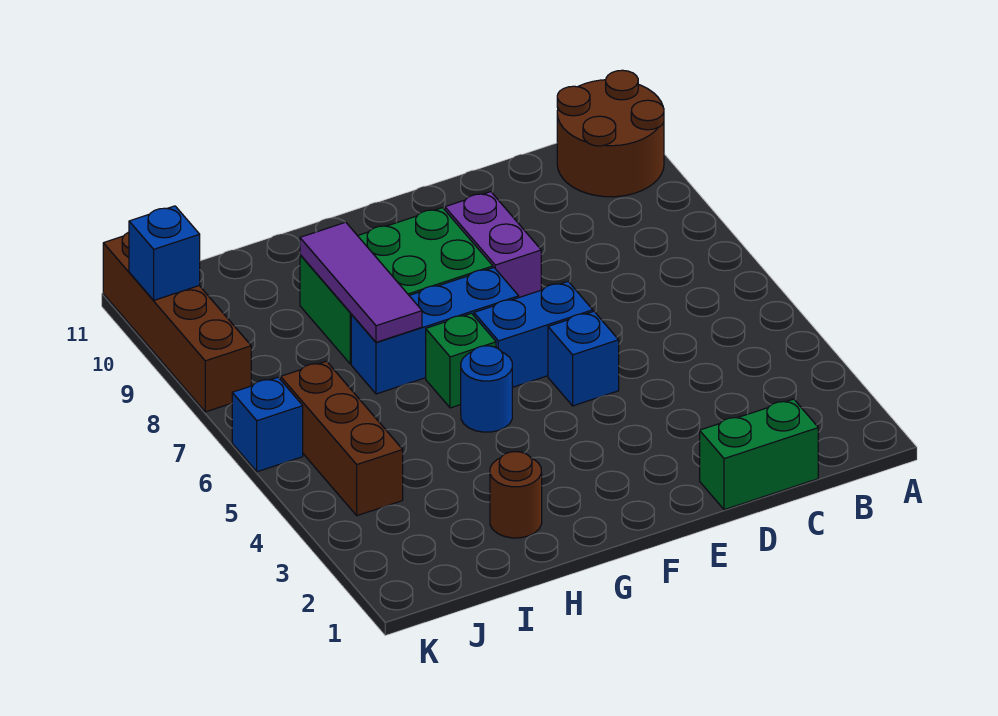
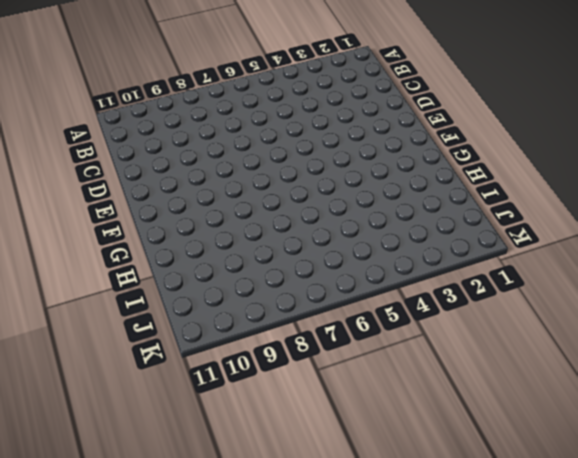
none -> brown round brick A10:B11 level 1
none -> green brick C1:D1 level 1
none -> blue brick E5 level 1

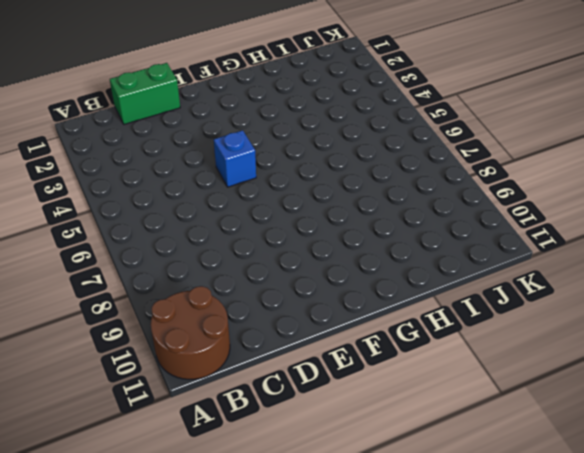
none -> blue brick E6:F6 level 1
none -> purple brick E8:E9 level 1
none -> blue brick F7:H7 level 1

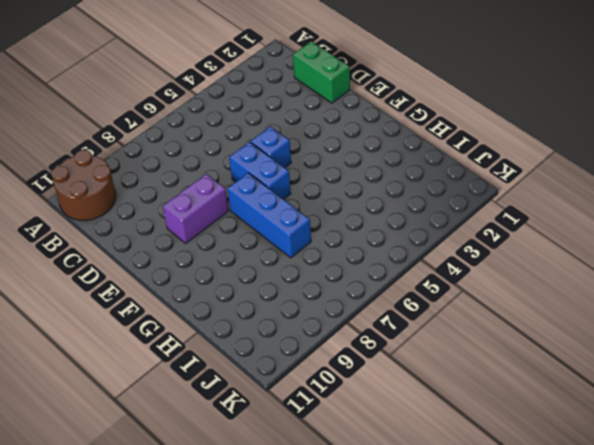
none -> green brick F8:H9 level 1
none -> blue round brick G5 level 1
none -> green brick G6 level 1

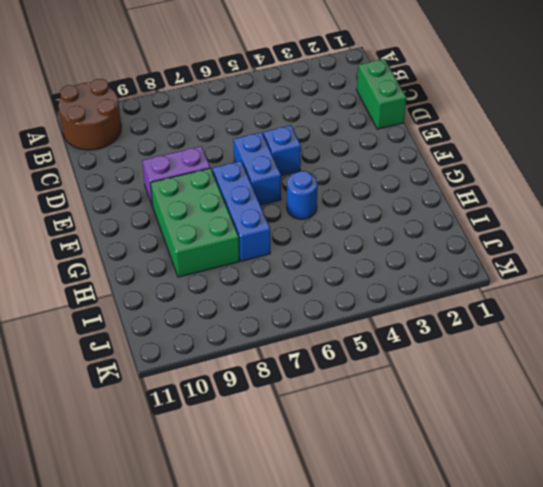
none -> green brick G6 level 1
none -> brown round brick H2 level 1
none -> brown brick J4:J6 level 1

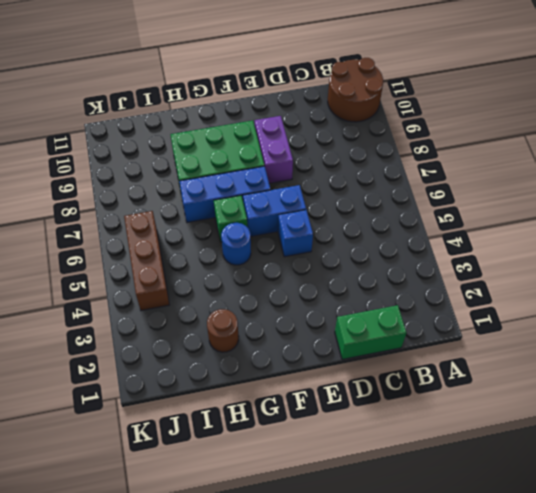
none -> blue brick K6 level 1
none -> brown brick K8:K11 level 1
none -> purple tile H7:H9 level 2

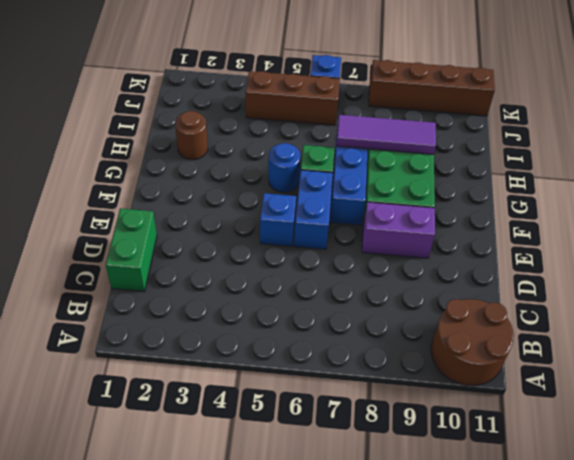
none -> blue brick K10 level 2

